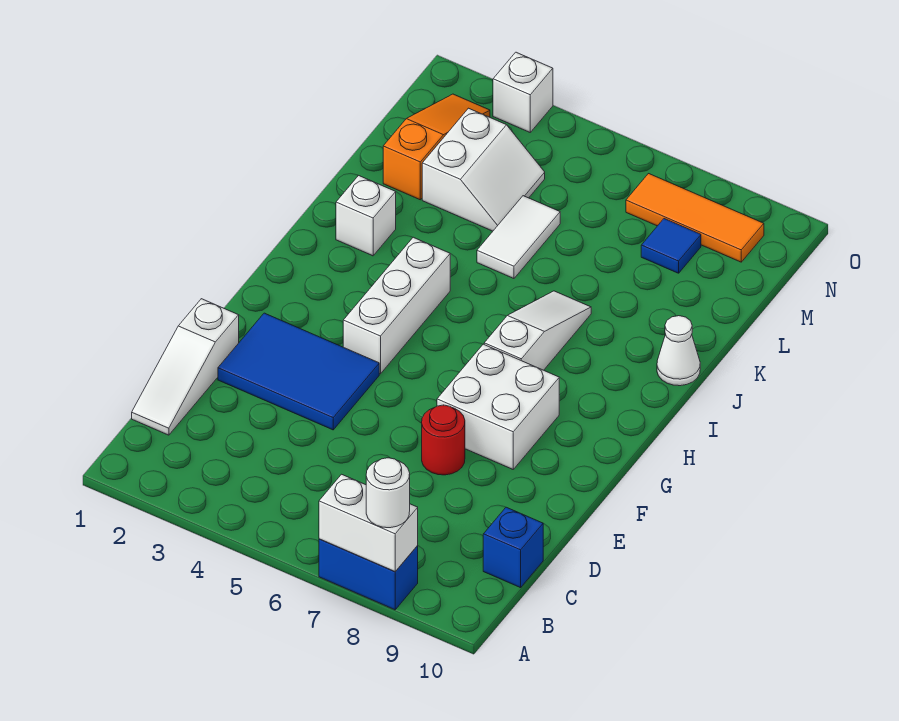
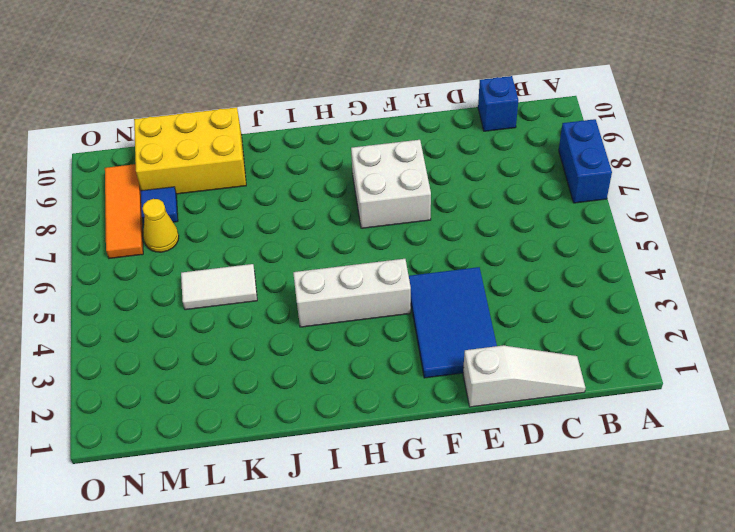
yellow brick K9:M10 level 1 -> none
yellow cone M7 level 1 -> none
none -> red round brick E7 level 1
none -> white slope H7:J7 level 1 top H
none -> white brick J2 level 1

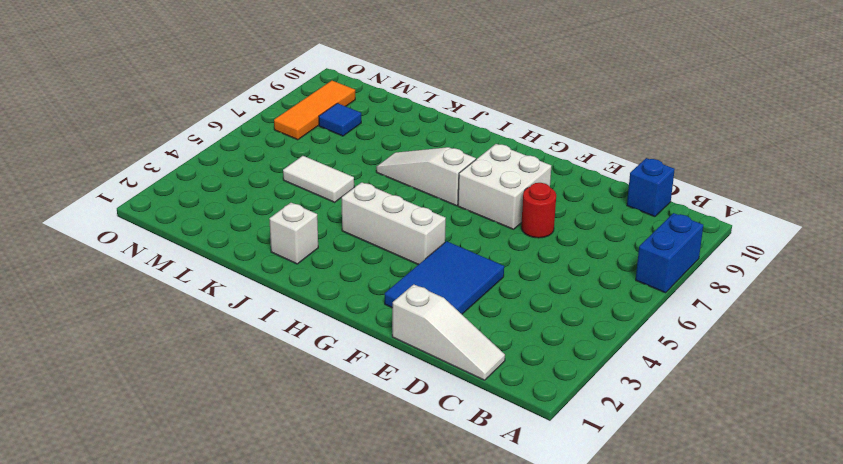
none -> white cone J10 level 1
none -> orange slope L2:N2 level 1 top L
none -> white slope L3:M4 level 1 top 3

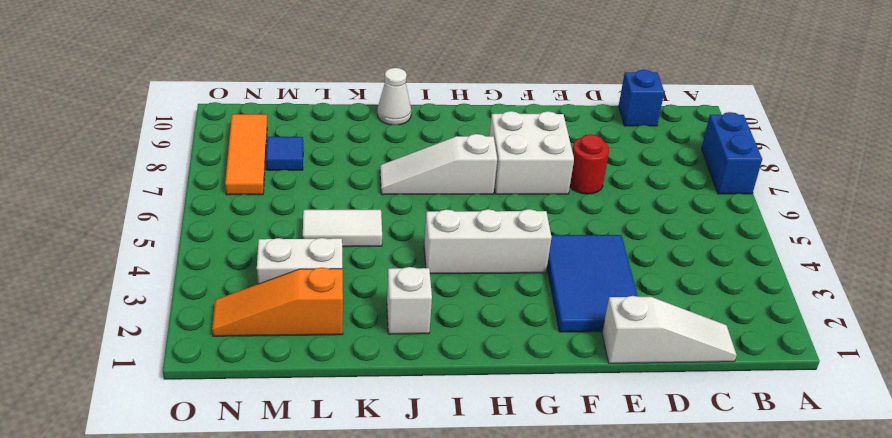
none -> white brick O3 level 1
none -> white brick A7:A8 level 2
none -> white round brick A8 level 3

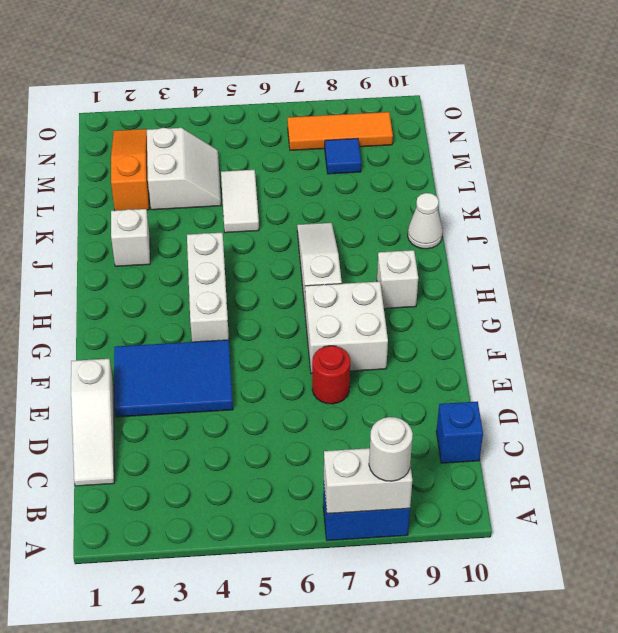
white brick H9 level 1 -> white brick O3 level 1

